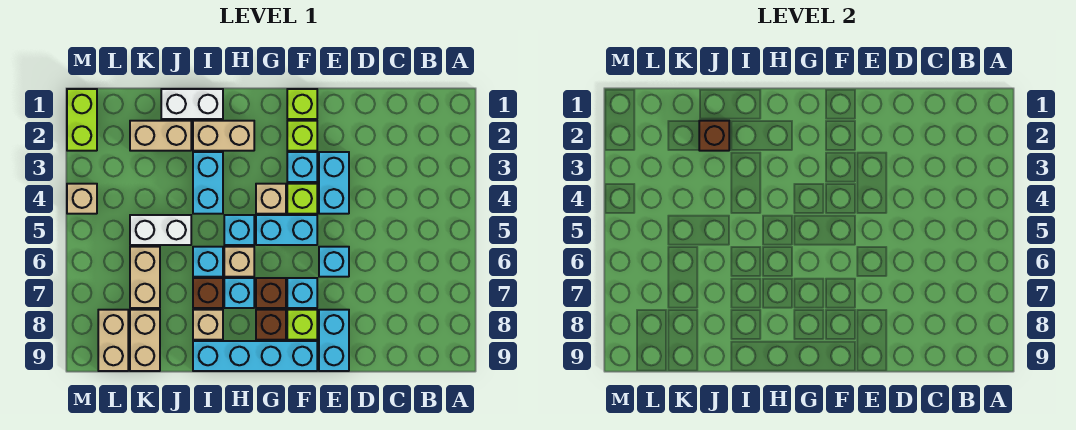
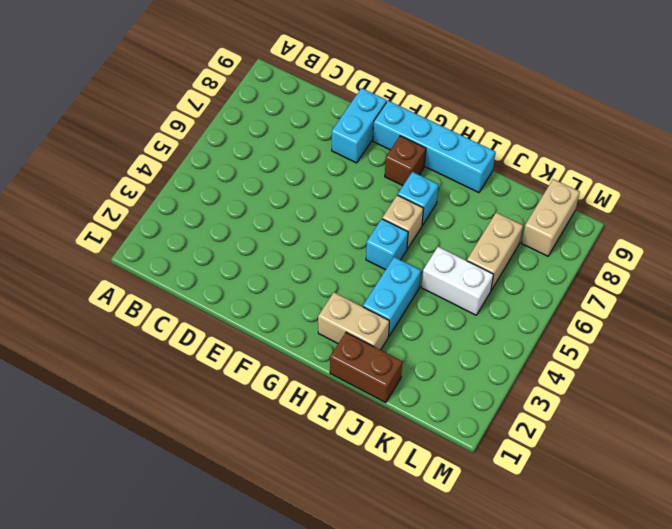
brown brick I1:J1 level 1 -> white brick I1:J1 level 1
none -> cyan brick E3:E4 level 1
none -> cyan brick E6 level 1
none -> lime brick F1 level 1
none -> lime brick F2 level 1

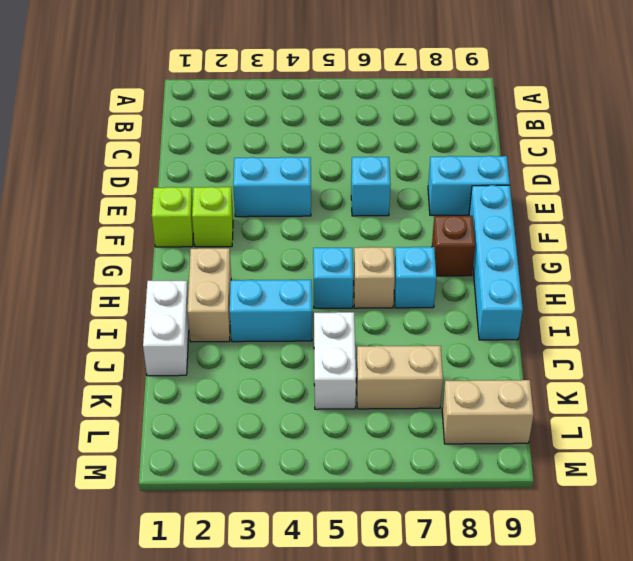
none -> cyan brick F3 level 1
none -> lime brick F4 level 1
none -> cyan brick F5:G5 level 1
none -> cyan brick F7 level 1

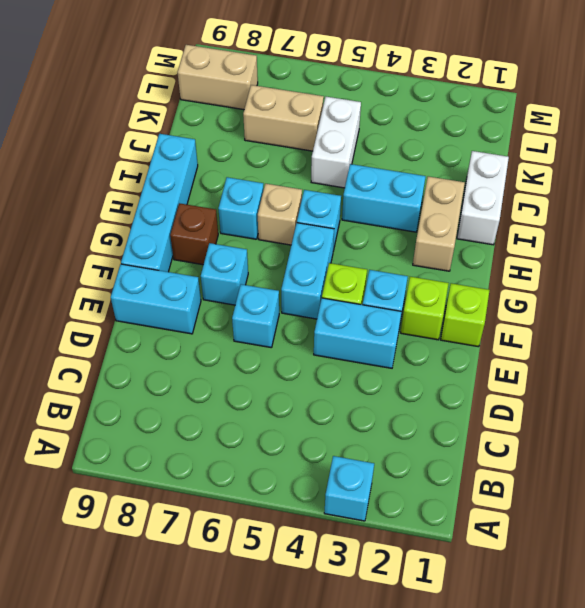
cyan brick A3 level 1 -> cyan brick I6 level 1
none -> lime brick F8 level 1
none -> tan brick G4 level 1
none -> brown brick G7 level 1
none -> brown brick I7 level 1

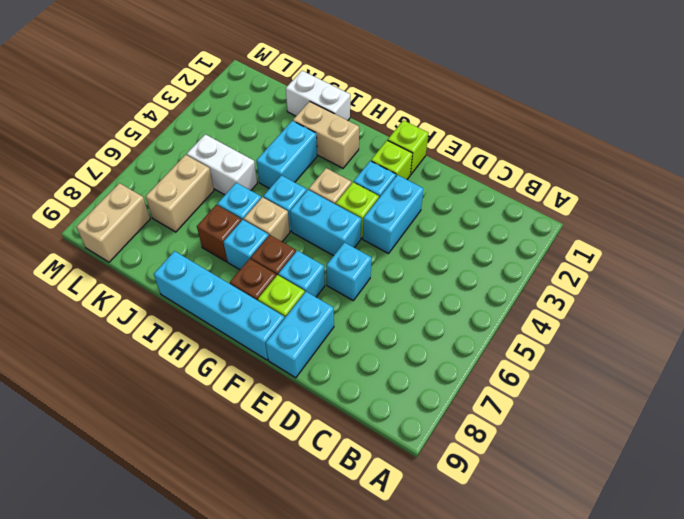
none -> tan brick I8 level 1
none -> tan brick J2:K2 level 1
none -> tan brick K8:K9 level 1
none -> lime brick M1:M2 level 1

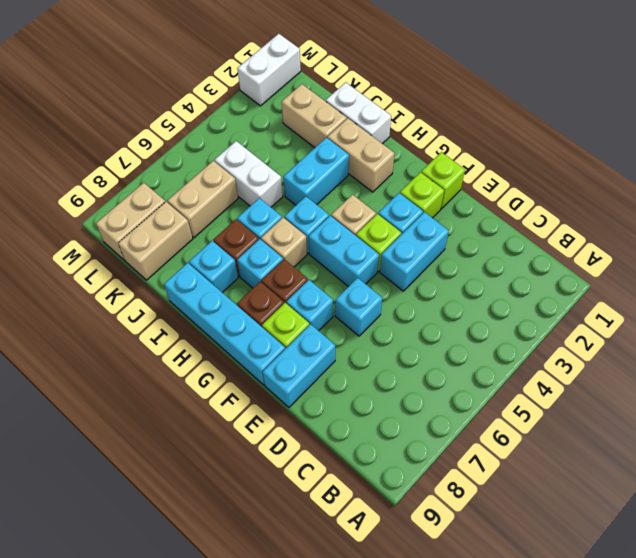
cyan brick I8 level 1 -> tan brick I8 level 1
white brick M1:M2 level 1 -> lime brick M1:M2 level 1
none -> tan brick M4 level 1
none -> brown brick J2 level 2

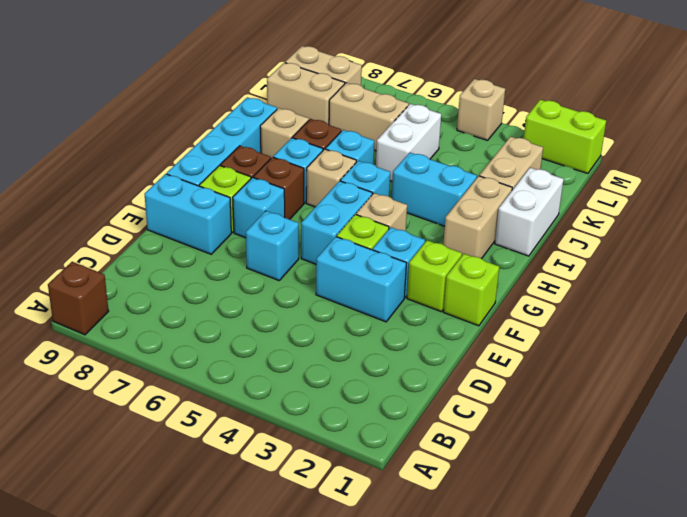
brown brick A9 level 1 -> brown brick J2 level 2

